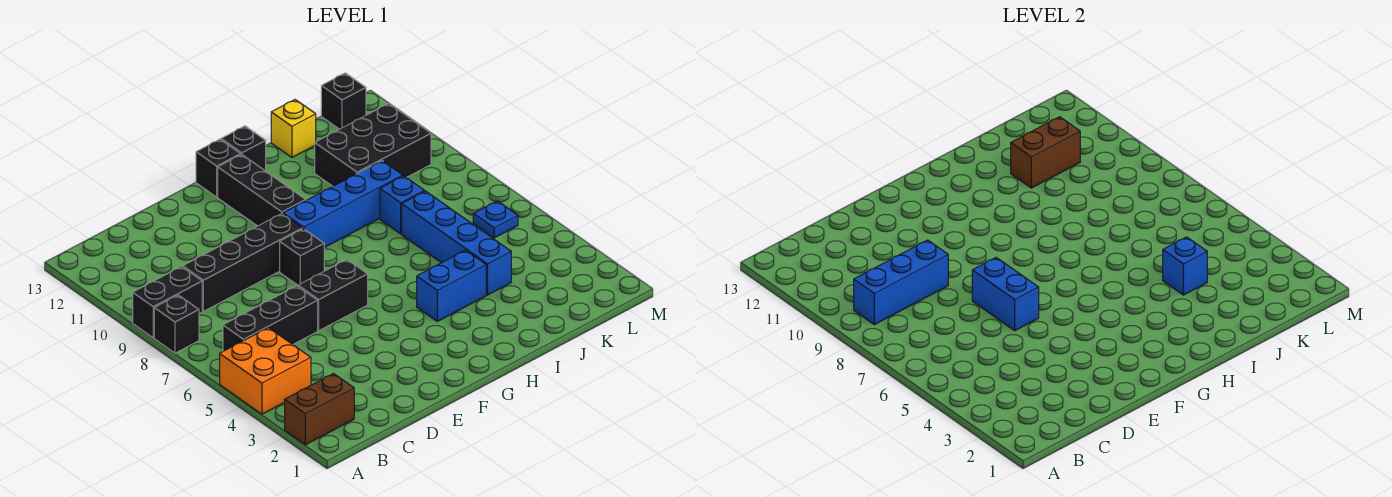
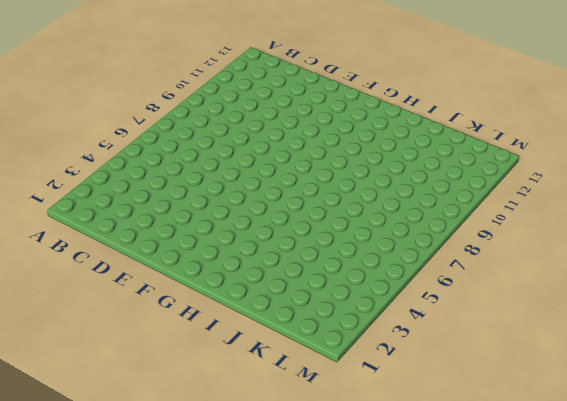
none -> brown brick A2:B2 level 1
none -> orange brick A4:B5 level 1
none -> black brick A8 level 1

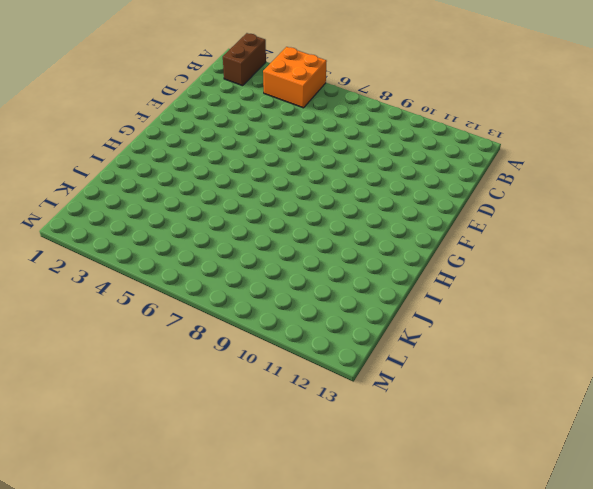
none -> black brick A8 level 1
none -> black brick A9:B9 level 1
none -> black brick B6:D6 level 1

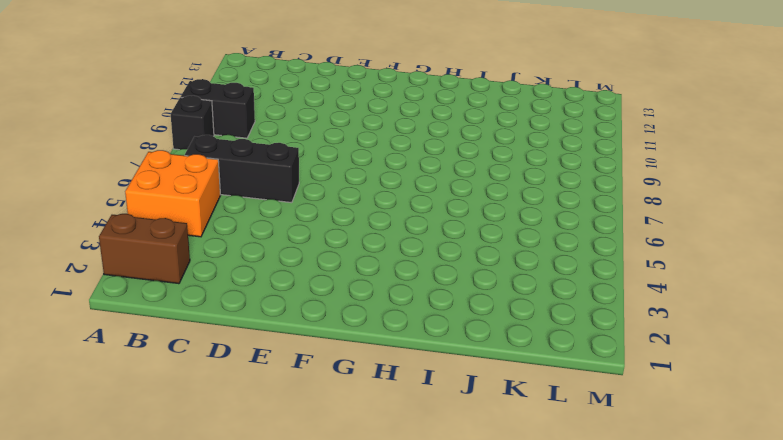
none -> black brick C9:F9 level 1
none -> black brick E6:F6 level 1
none -> black brick F8 level 1

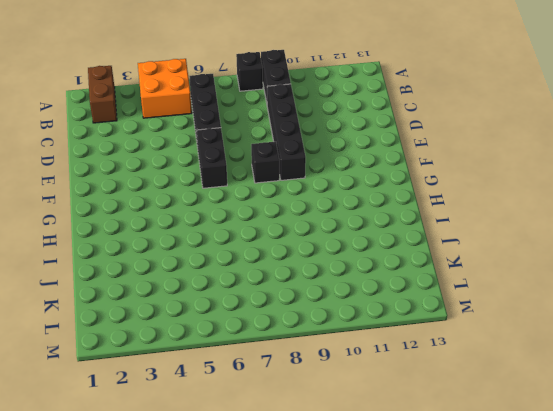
none -> blue brick G9:J9 level 1
none -> black brick G10:G12 level 1
none -> black brick G13 level 1

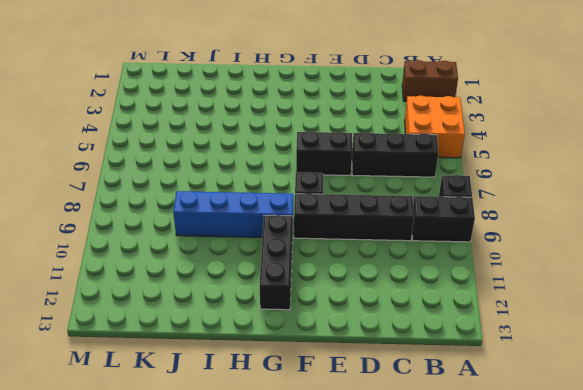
none -> black brick G13 level 1
none -> blue brick H4:I4 level 1
none -> black brick H13 level 1

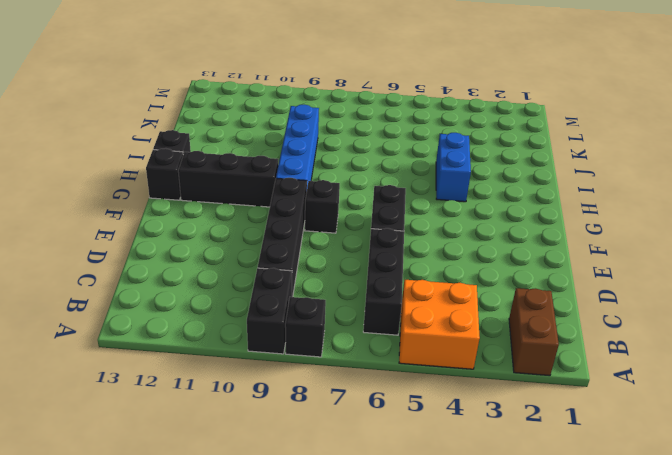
none -> blue brick J4:J7 level 1
none -> blue brick J8 level 1
none -> black brick J10:L11 level 1

